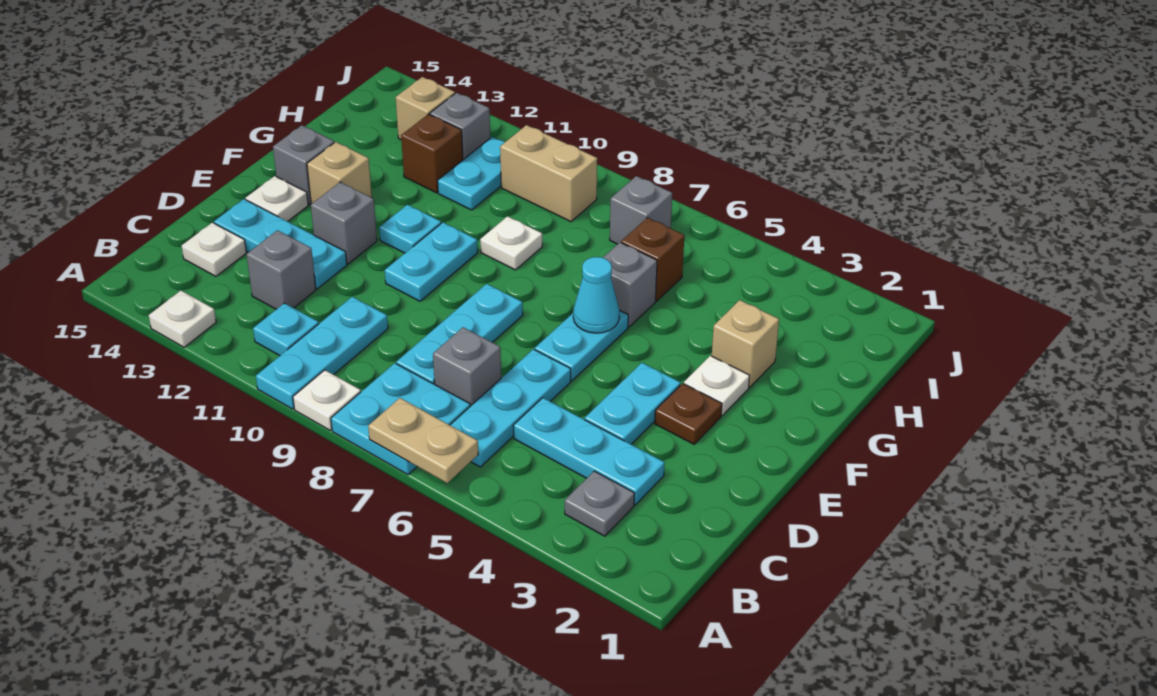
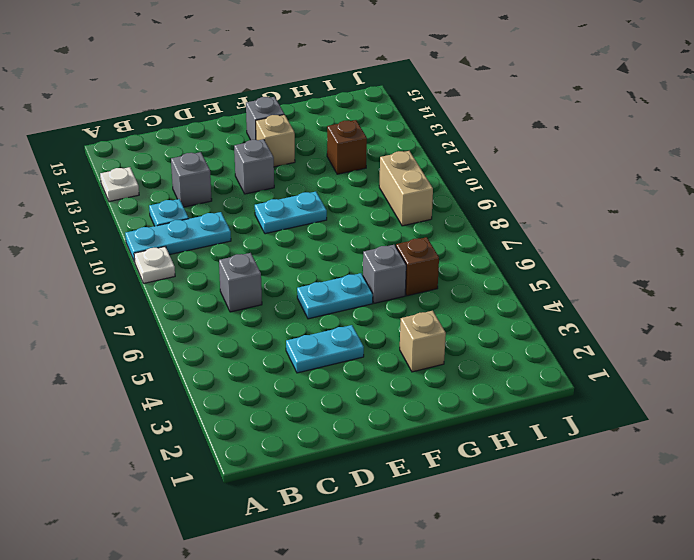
none -> cyan plate A7:B8 level 1
none -> grey plate B3 level 1
none -> cyan plate B6:D6 level 1
none -> cyan plate C3:C5 level 1

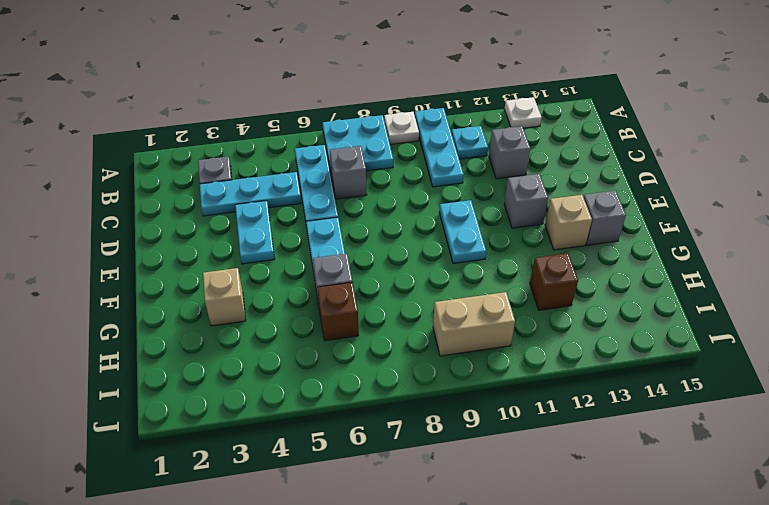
none -> cyan plate C8:E8 level 1
none -> white plate C14 level 1
none -> cyan plate D12:D14 level 1
none -> brown plate E3 level 1

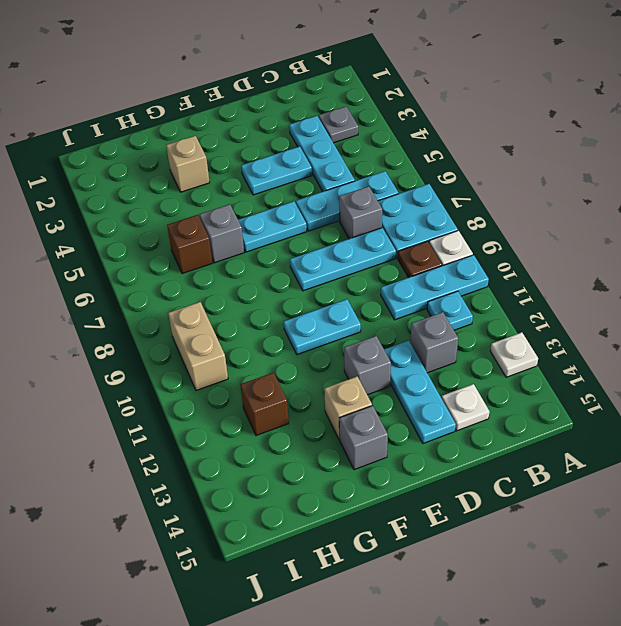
brown plate B9 level 1 -> brown plate E3 level 1
none -> white plate E14 level 1
none -> white plate F3 level 1
none -> cyan plate F11 level 1
none -> white plate G9 level 1

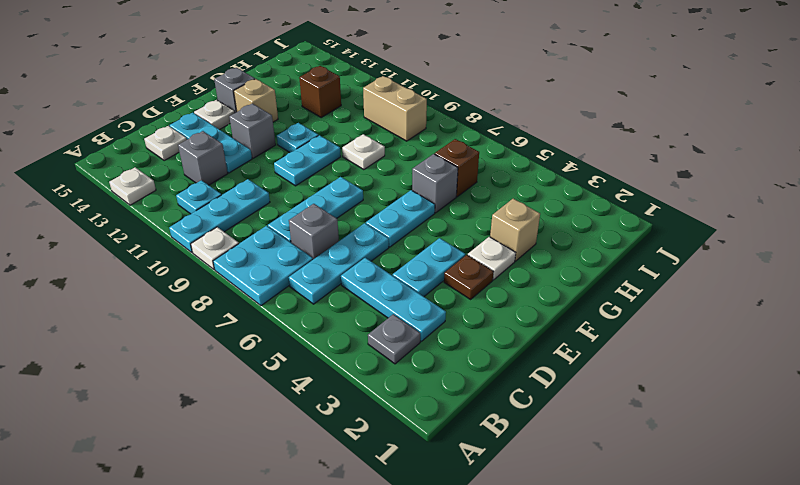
none -> cyan plate H11:I11 level 1
none -> grey brick I7 level 1
none -> grey brick I12 level 1
none -> tan brick I13 level 1

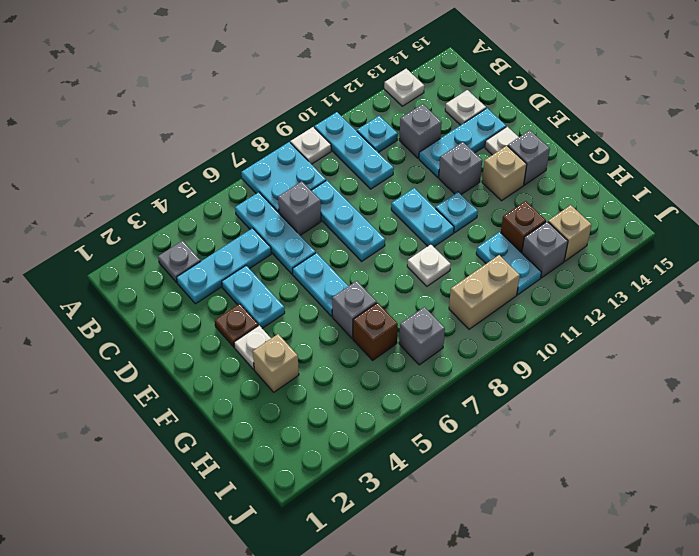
none -> tan plate A6:A7 level 2
none -> cyan cone F6 level 2

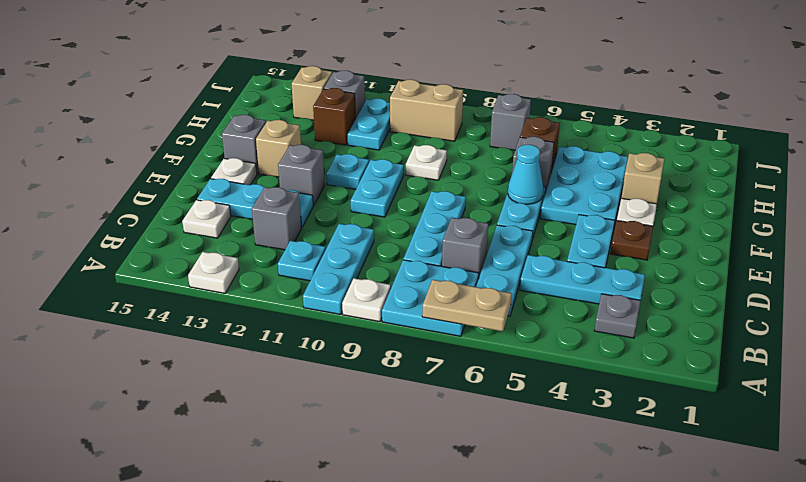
cyan plate F4:H5 level 1 -> none

